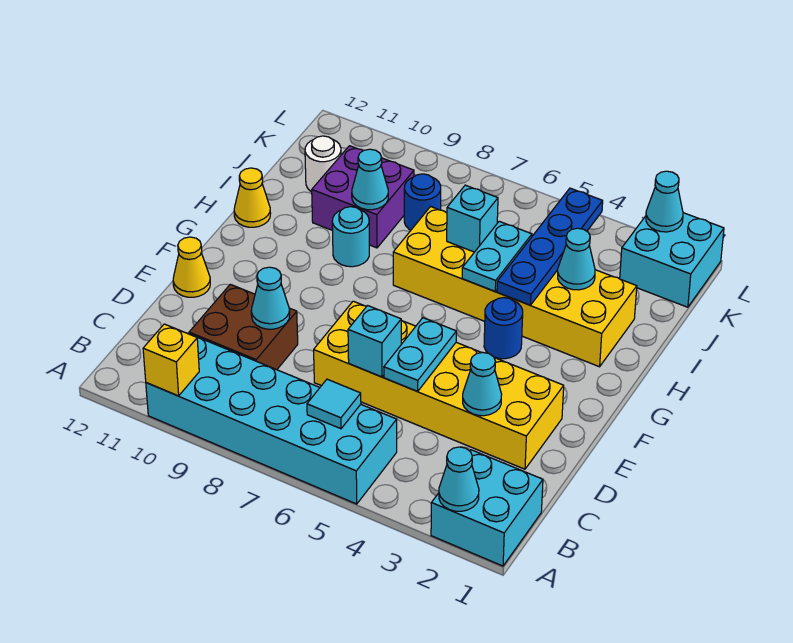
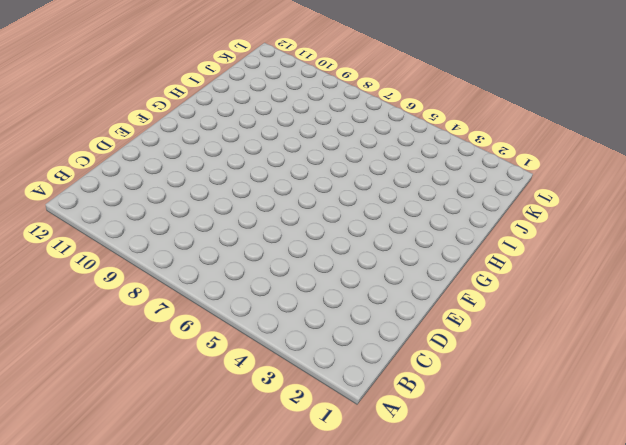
none -> cyan brick A1:B2 level 1
none -> cyan brick A5:B10 level 1
none -> brown brick C9:D10 level 1

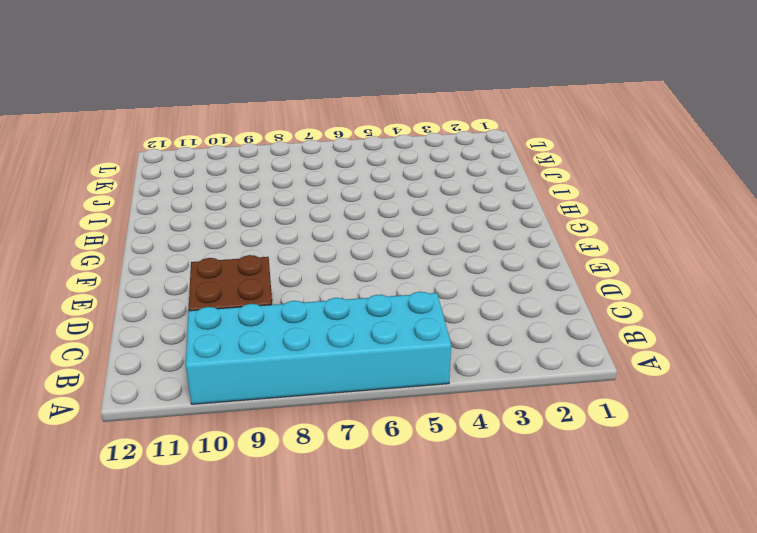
none -> cyan brick A1:B2 level 1
none -> yellow brick D2:E7 level 1
none -> yellow cone E12 level 1

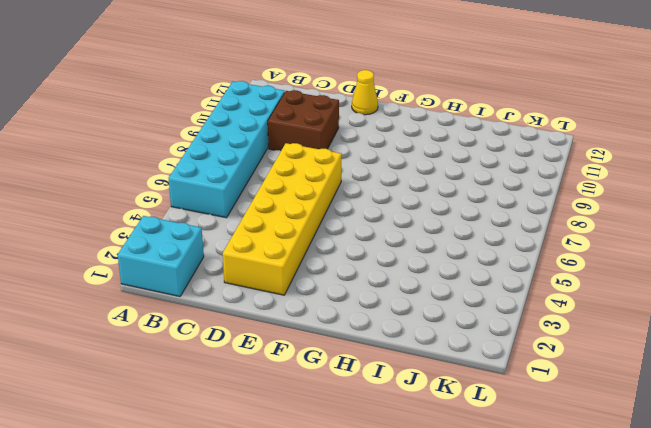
none -> blue round brick G4 level 1
none -> yellow brick H2:I7 level 1
none -> cyan round brick H9 level 1

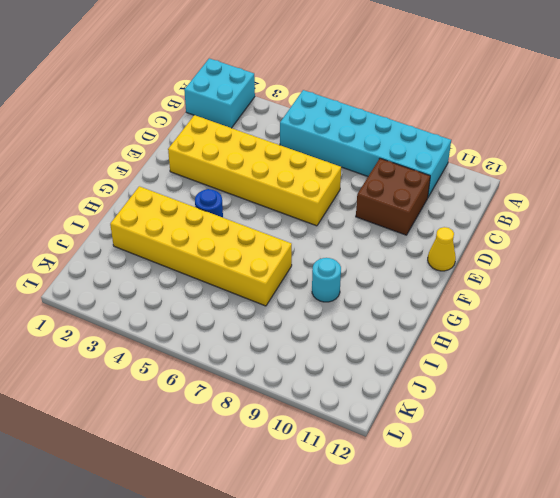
none -> yellow cone H12 level 1
none -> purple brick I9:J10 level 1
none -> blue round brick J8 level 1

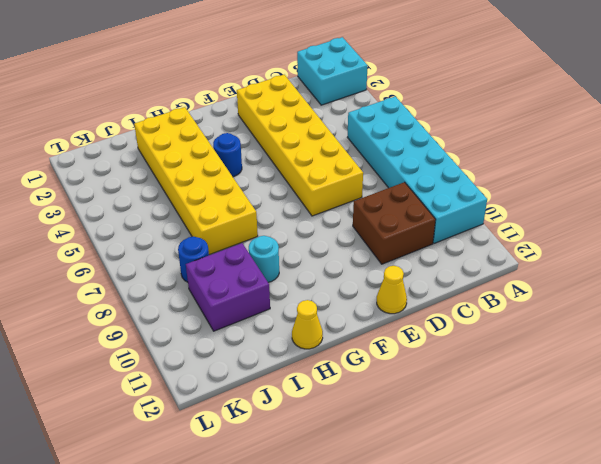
none -> white round brick J11 level 1
none -> cyan brick K1:L2 level 1
none -> cyan cone A2 level 2

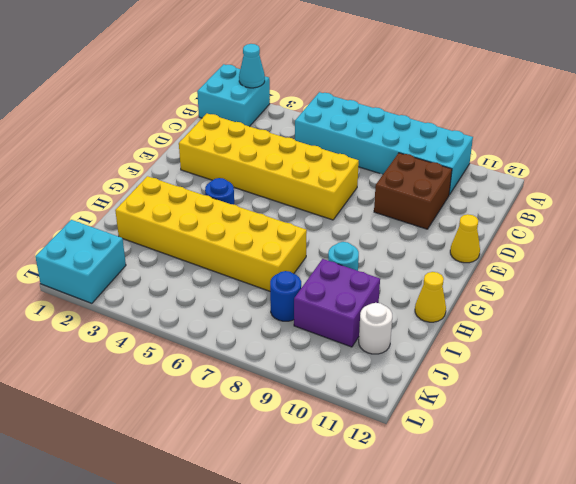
none -> yellow brick A10 level 2
none -> cyan tile B6 level 2
none -> cyan cone D3 level 2

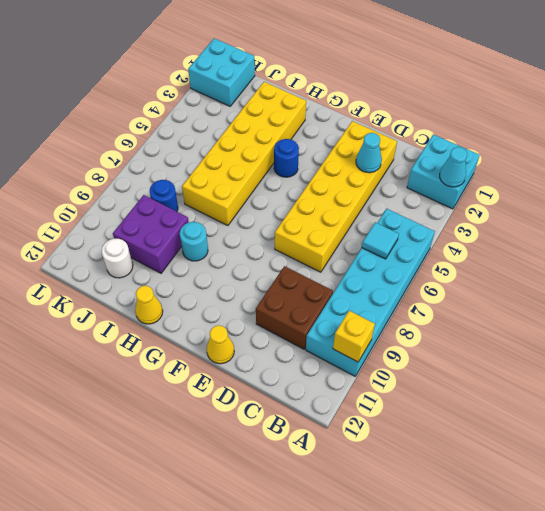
none -> cyan plate D5:E5 level 2
none -> cyan brick D6 level 2
none -> cyan cone D9 level 2

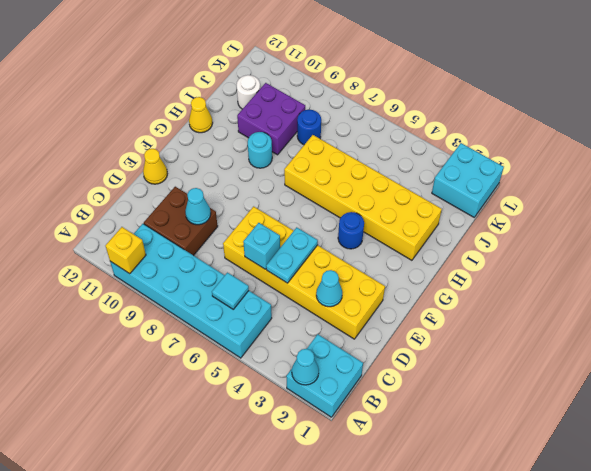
none -> blue plate H4:K4 level 2
none -> cyan plate H5:I5 level 2
none -> cyan cone I3 level 2

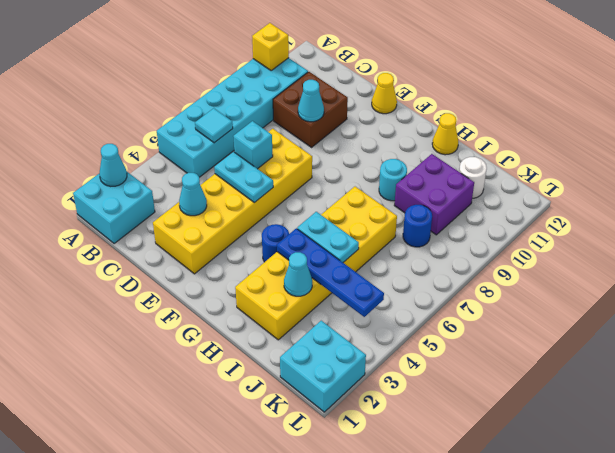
none -> cyan brick I6 level 2
none -> cyan cone I9 level 2
none -> cyan cone L2 level 2

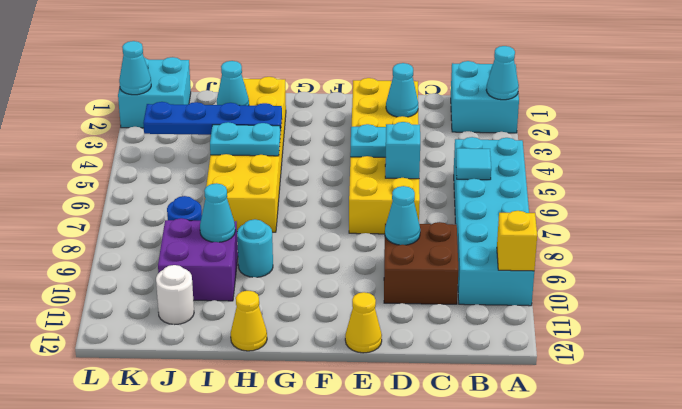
none -> blue round brick G4 level 1
none -> cyan brick I6 level 2

